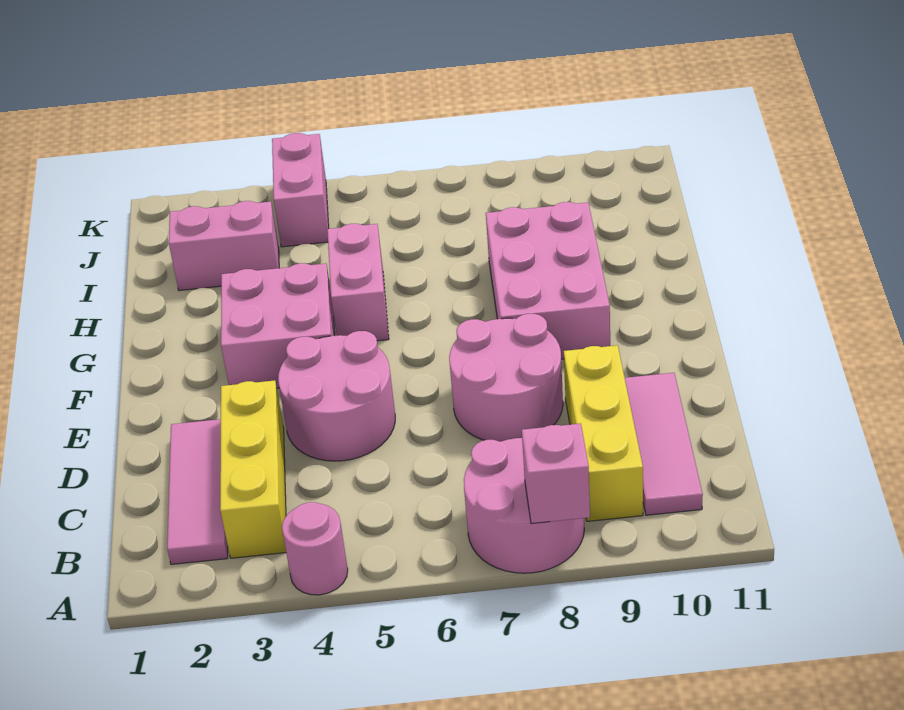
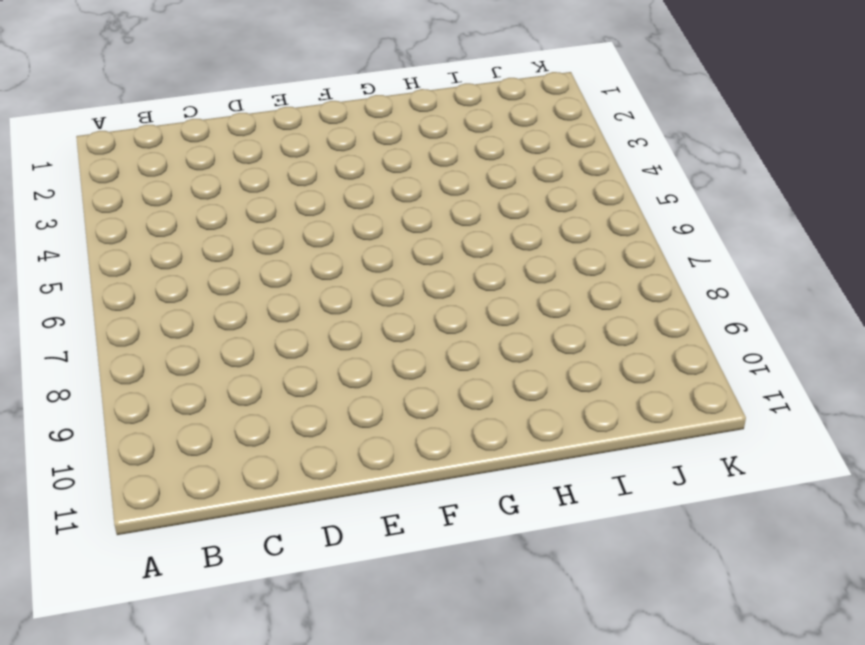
none -> pink round brick A4 level 1
none -> pink round brick A7:B8 level 1
none -> pink tile B2:D2 level 1

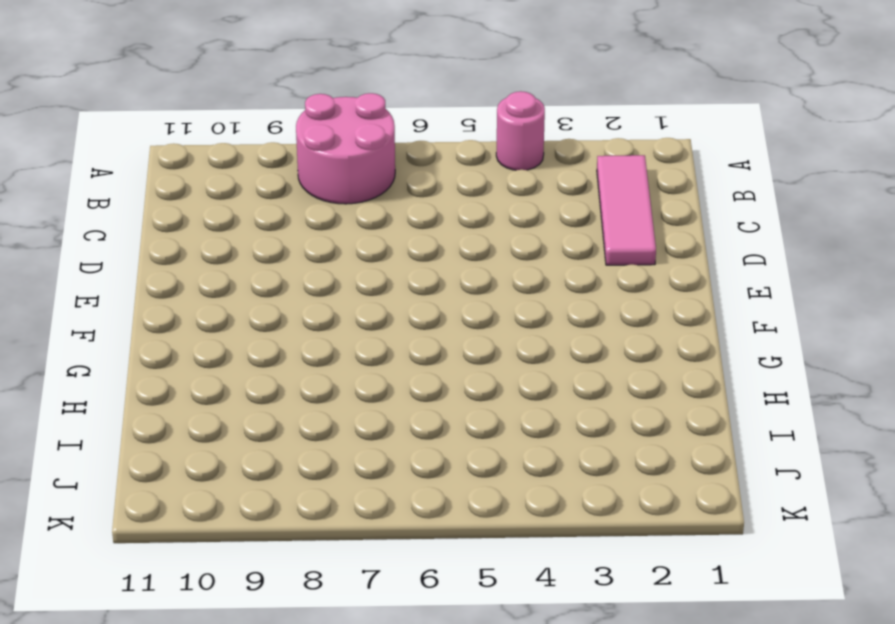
none -> yellow brick B3:D3 level 1
none -> yellow brick B9:D9 level 1
none -> pink tile B10:D10 level 1

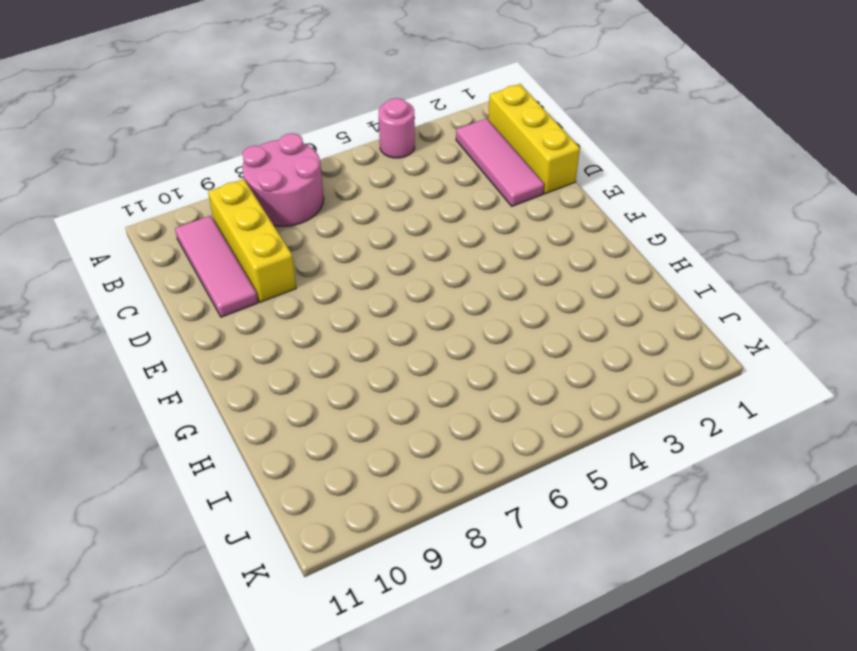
yellow brick B1:D1 level 1 -> yellow brick B3:D3 level 1
none -> pink round brick D4:E5 level 1
none -> pink round brick D7:E8 level 1
none -> pink brick F3:G4 level 1

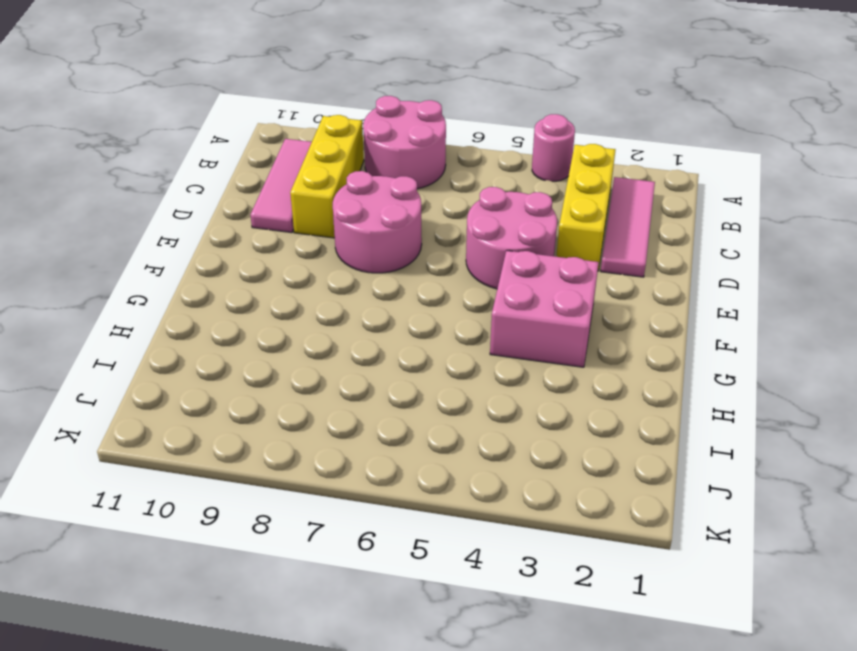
none -> pink brick F8:H9 level 1
none -> pink brick G5:H5 level 1
none -> pink brick I2:I3 level 1

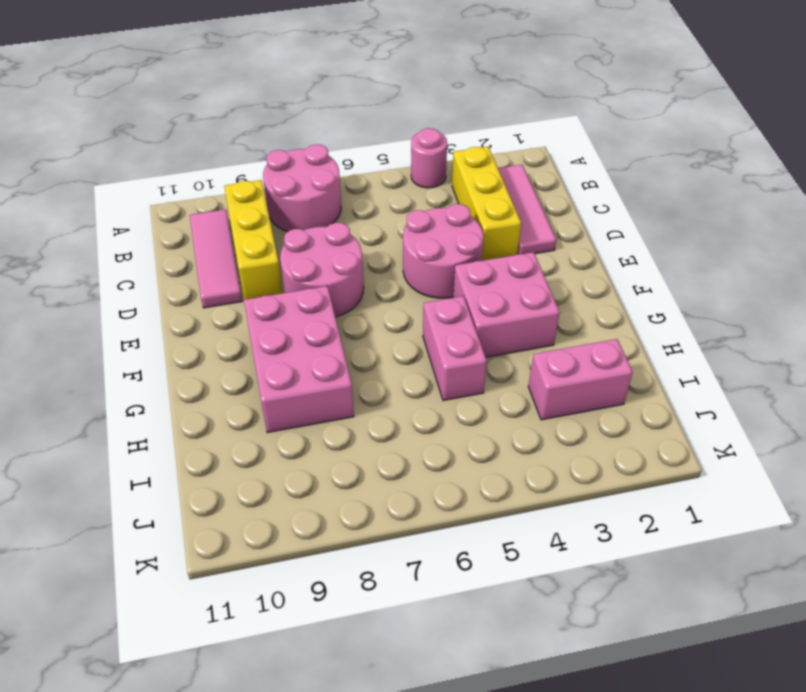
none -> pink brick J4:K4 level 1
none -> pink brick A8 level 2

